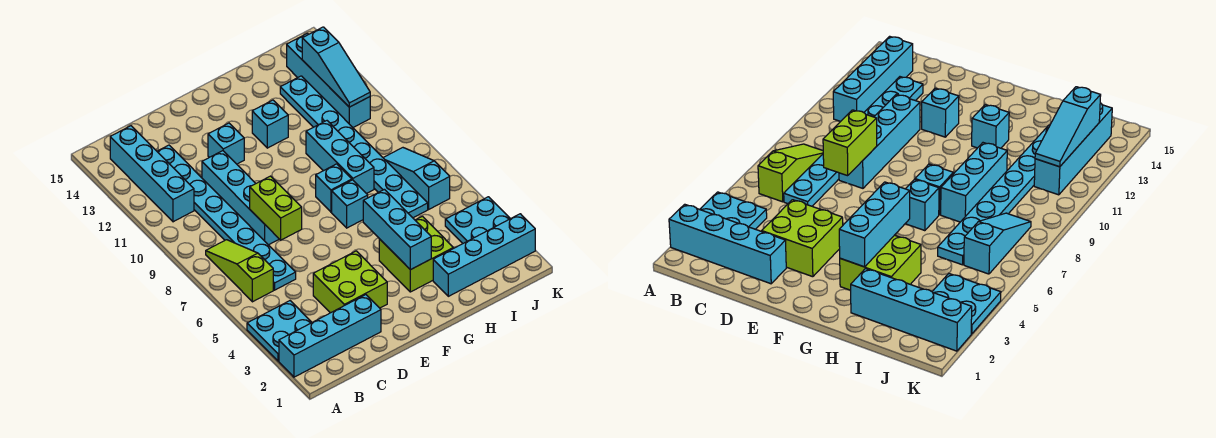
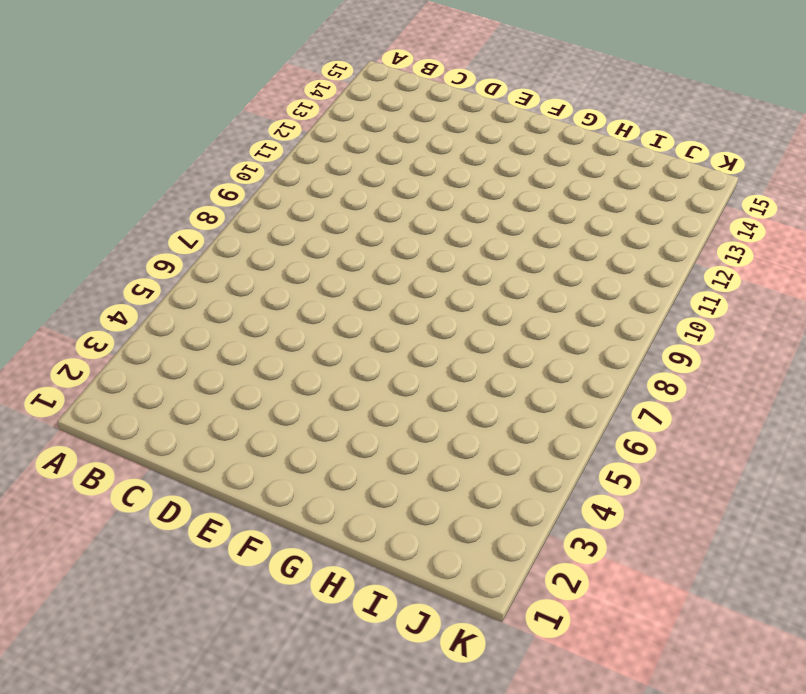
none -> cyan brick A2:D2 level 1
none -> cyan plate A3:B4 level 1
none -> lime slope B6:B8 level 1 top 6

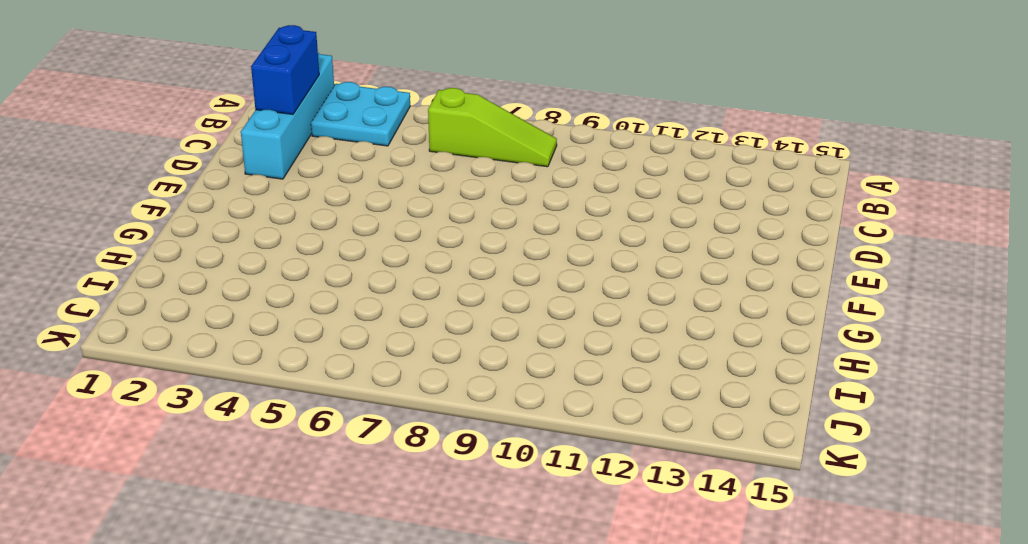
blue brick B2:C2 level 2 -> none
none -> cyan brick B11:B14 level 1
none -> cyan plate C6:C13 level 1
none -> lime brick D3:E4 level 1

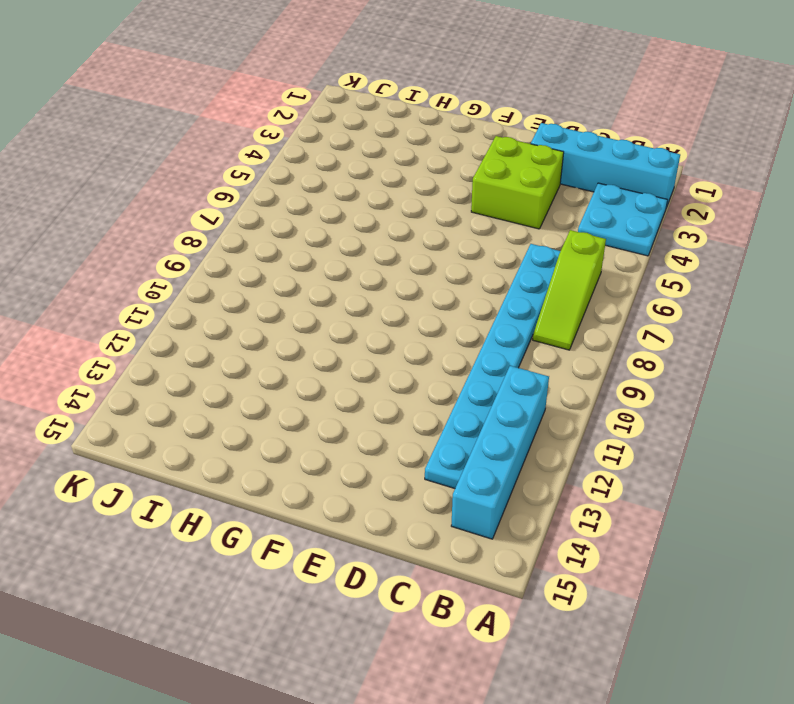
none -> cyan brick D8:D11 level 1
none -> cyan brick E12 level 1
none -> lime brick G3:H4 level 1

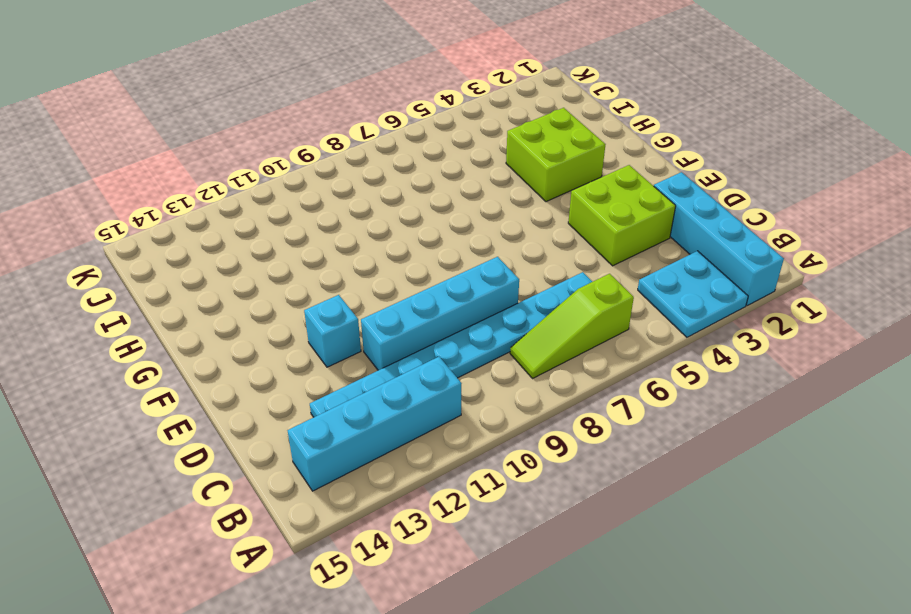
none -> cyan brick G7 level 1
none -> cyan brick G8 level 1
none -> cyan brick G12 level 1

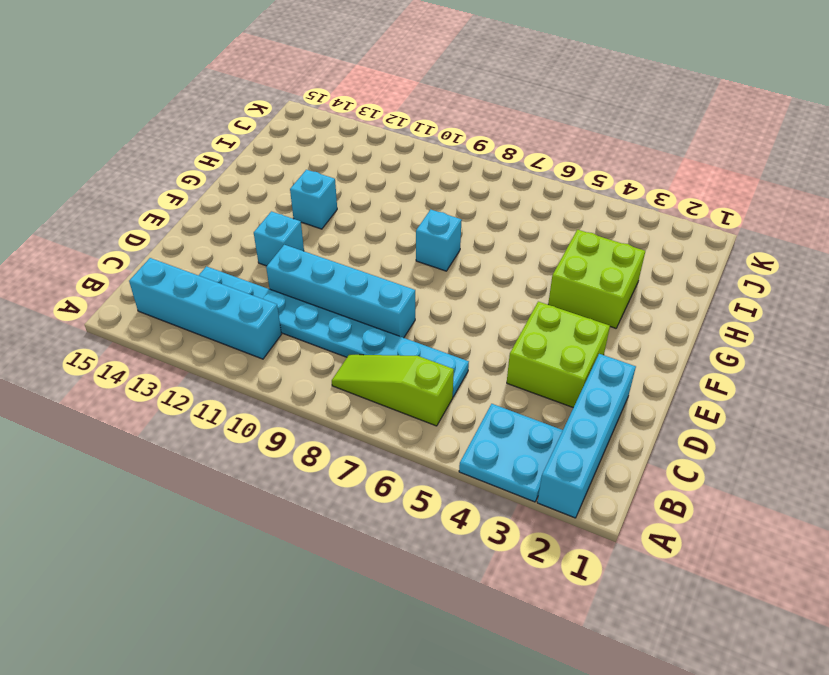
none -> cyan brick G7 level 1
none -> cyan brick H2:K2 level 1
none -> cyan brick H8:H10 level 1

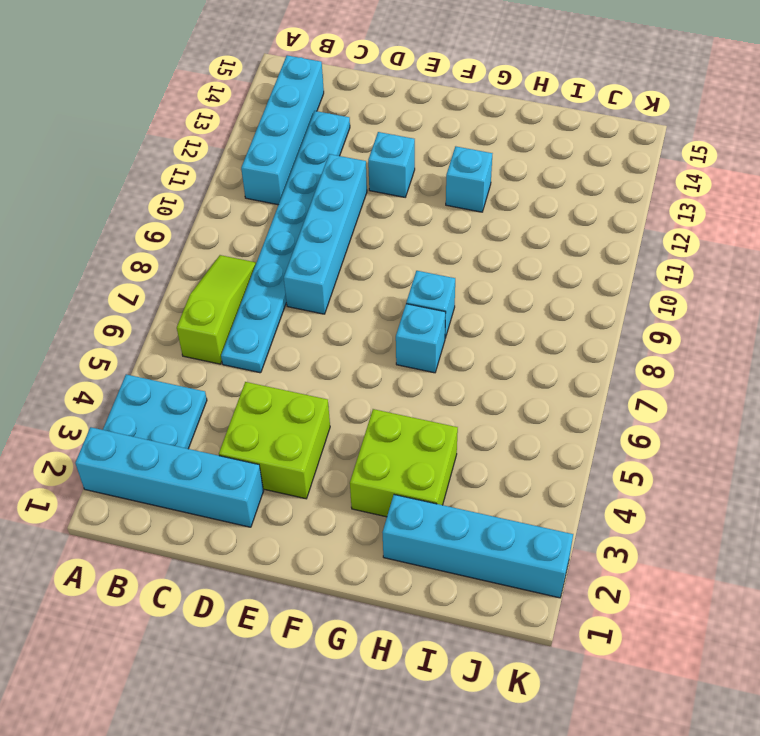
none -> cyan brick H8:H10 level 1
none -> cyan plate I6:I13 level 1
none -> cyan plate J3:K4 level 1

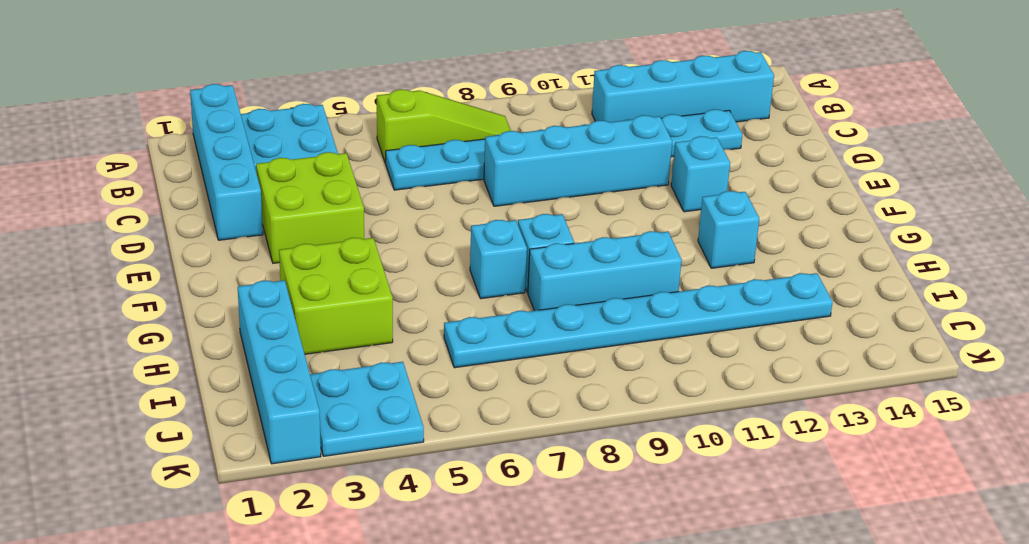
none -> cyan slope J6:J8 level 1 top 6
none -> cyan brick J11:J14 level 1
none -> lime brick D7:D8 level 2

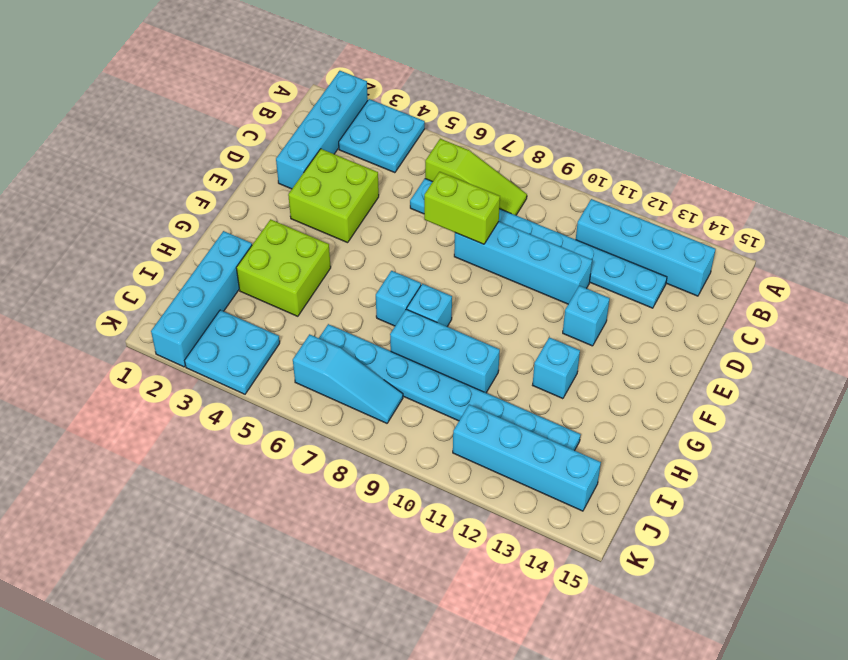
none -> cyan brick G3:G5 level 2
none -> cyan slope J11:J13 level 2 top 13

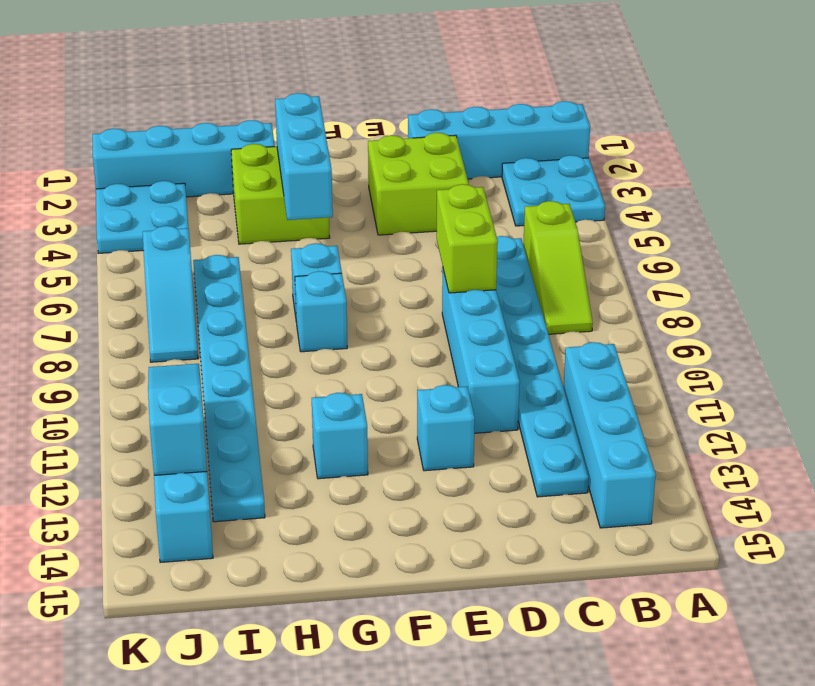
none -> cyan brick H8:H10 level 1

